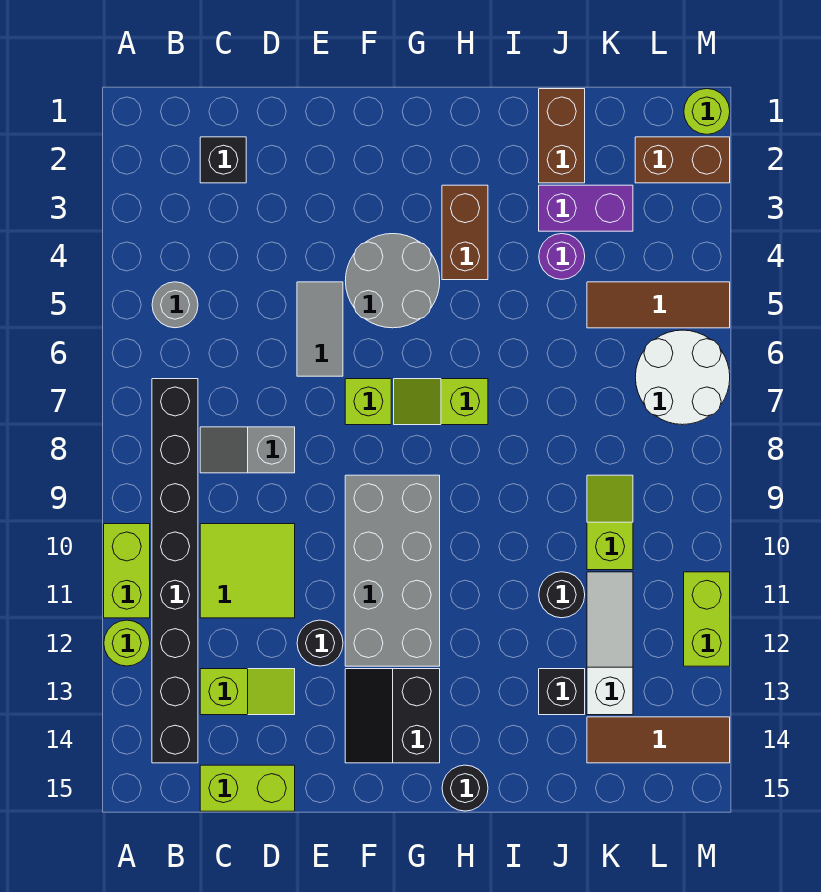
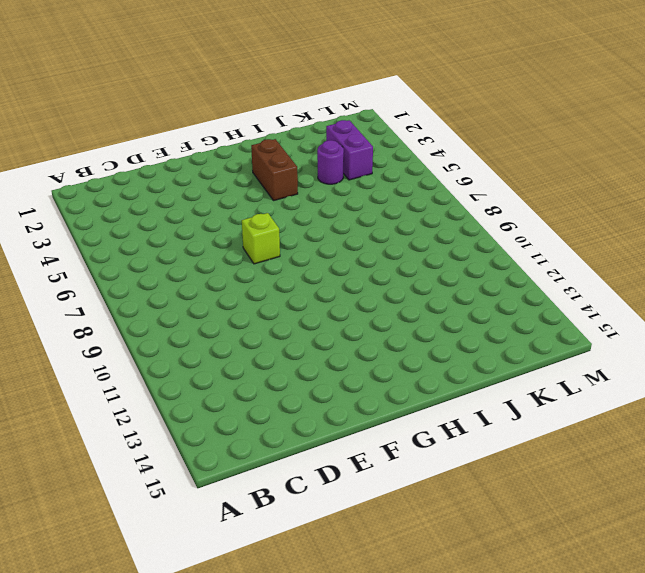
purple brick K3:K4 level 1 -> purple brick J3:K3 level 1
none -> lime brick A10:A11 level 1
none -> lime round brick A12 level 1
none -> grey round brick B5 level 1
none -> black brick B7:B14 level 1

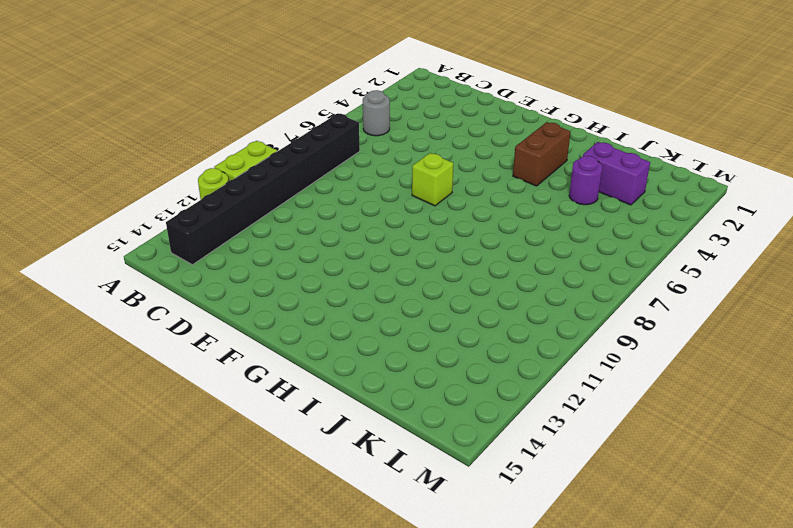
none -> black brick C2 level 1
none -> grey slope C8:D8 level 1 top D
none -> lime tile C10:D11 level 1
none -> lime slope C13:D13 level 1 top C

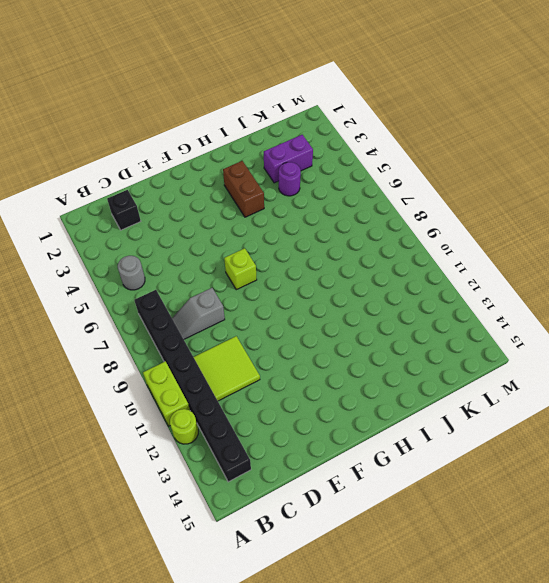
none -> lime slope C13:D13 level 1 top C
none -> lime brick C15:D15 level 1
none -> grey tile E5:E6 level 1
none -> black round brick E12 level 1

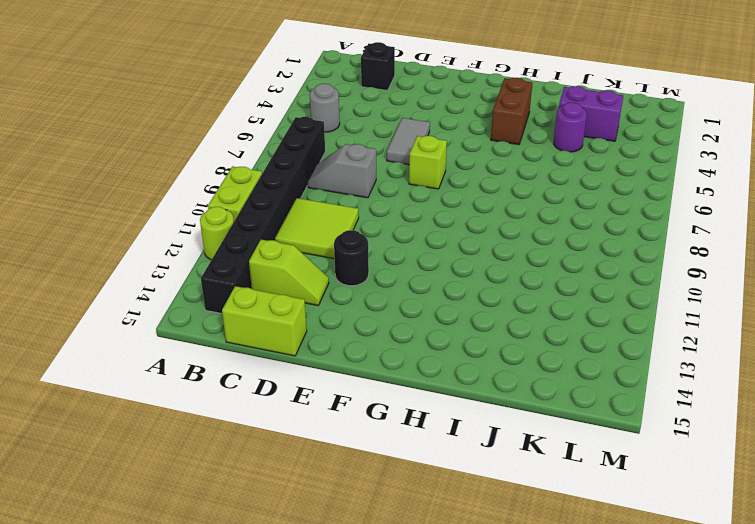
none -> grey round brick F4:G5 level 1
none -> grey brick F9:G12 level 1
none -> black slope F13:G14 level 1 top G
none -> lime slope G7:H7 level 1 top H

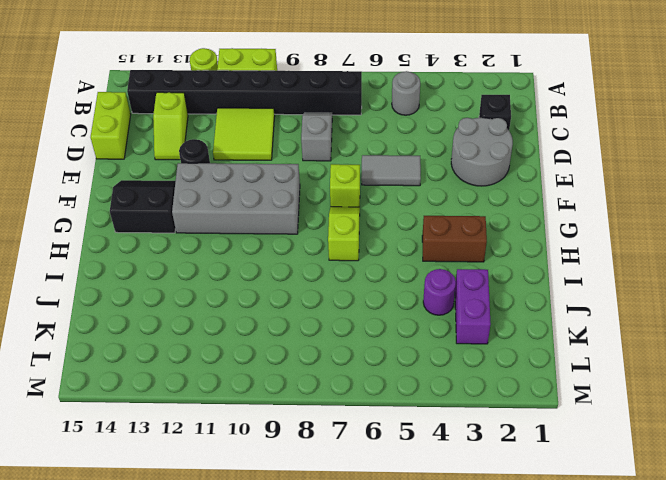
grey round brick D2:E3 level 1 -> grey round brick F4:G5 level 1
none -> black round brick H15 level 1
none -> brown brick J1:J2 level 1
none -> black round brick J11 level 1
none -> black brick J13 level 1

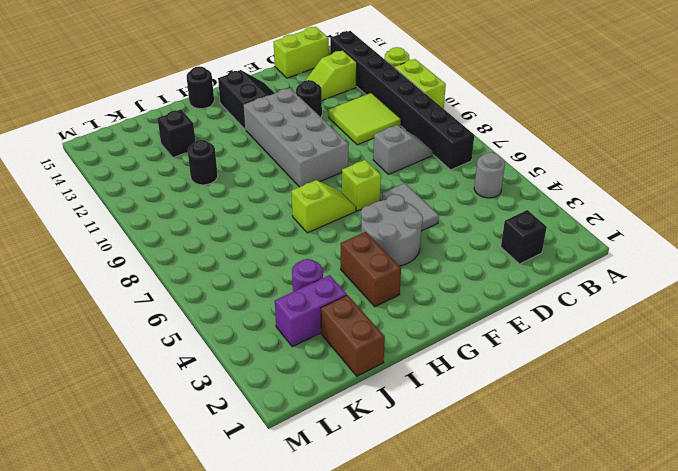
none -> brown tile K5:M5 level 1
none -> lime slope K9:K10 level 1 top 10
none -> white slope K11:K13 level 1 top 13
none -> brown tile K14:M14 level 1

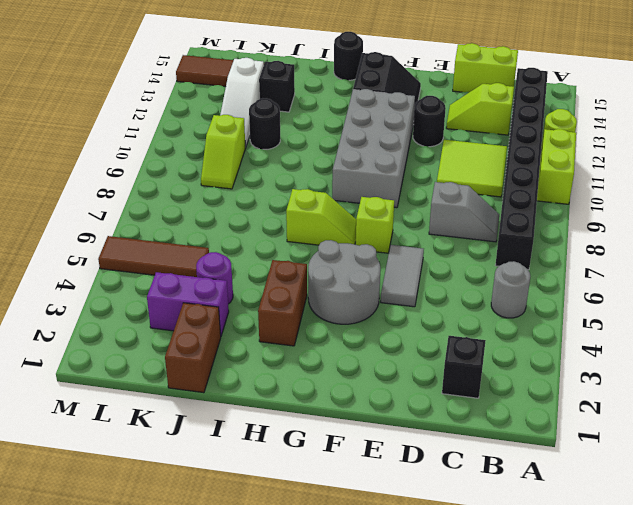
none -> brown brick L2:M2 level 1
none -> white round brick L6:M7 level 1
none -> lime round brick M1 level 1
none -> lime brick M11:M12 level 1

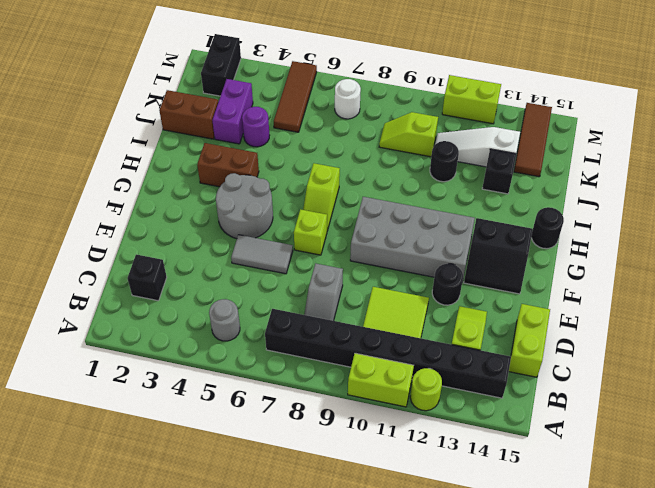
black brick L2:M2 level 1 -> brown brick L2:M2 level 1
white round brick L7 level 1 -> white round brick L6:M7 level 1
none -> lime round brick M1 level 1

